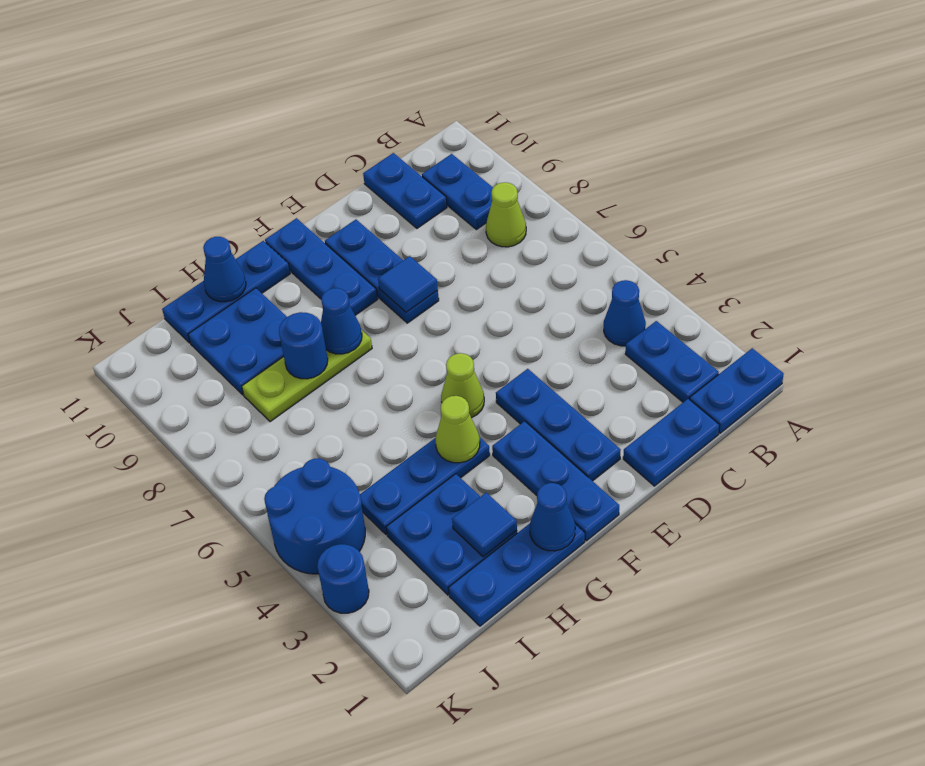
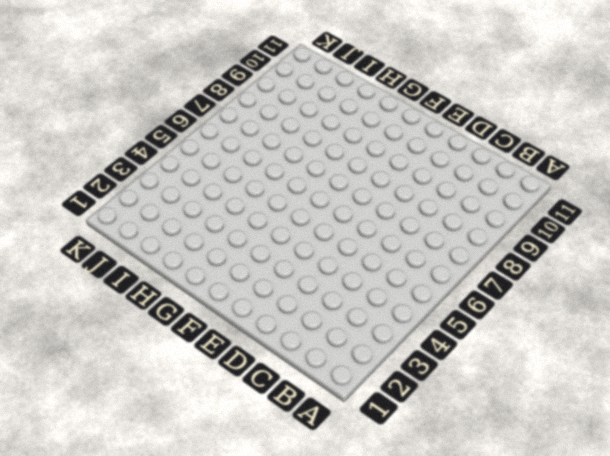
none -> blue plate A1:B1 level 1
none -> blue plate B2:B3 level 1
none -> blue cone B4 level 1

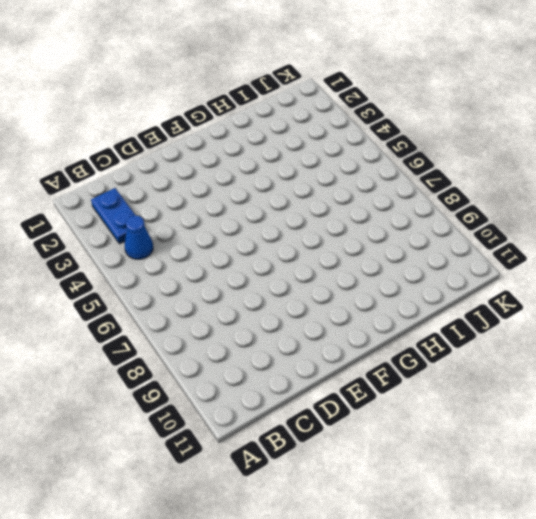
none -> blue plate A1:B1 level 1
none -> lime cone B8 level 1
none -> blue plate B9:B10 level 1

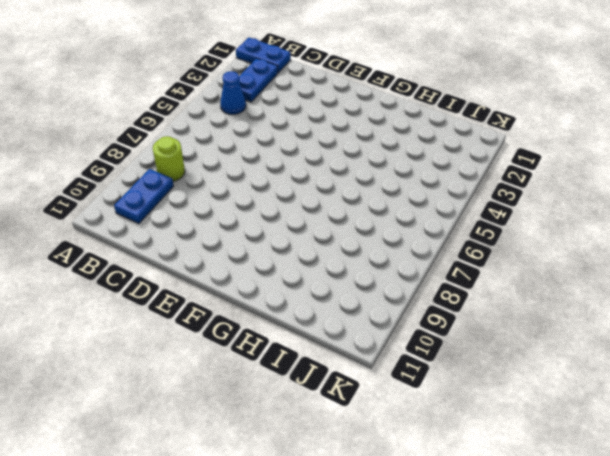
lime round brick B8 level 1 -> lime cone B8 level 1
none -> blue plate C1:D1 level 1
none -> blue plate C10:C11 level 1
none -> blue plate E2:E4 level 1

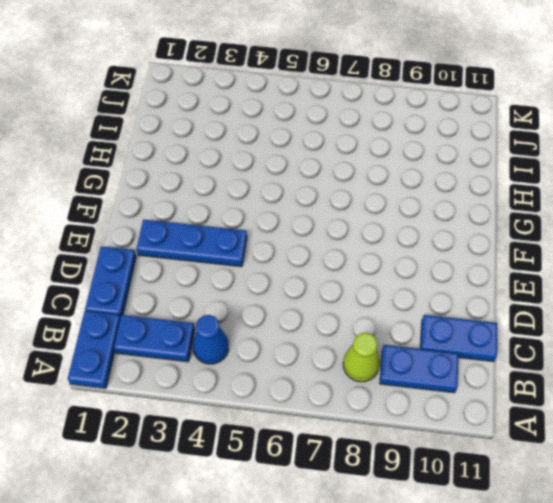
none -> blue plate E8:E10 level 1
none -> blue plate F1:F3 level 1
none -> lime cone F5 level 1

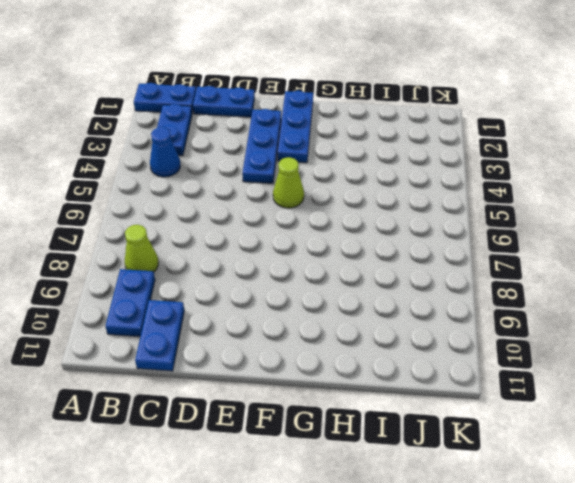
none -> blue plate E8:E10 level 1
none -> blue plate F9:F11 level 1
none -> blue plate G1:I1 level 1

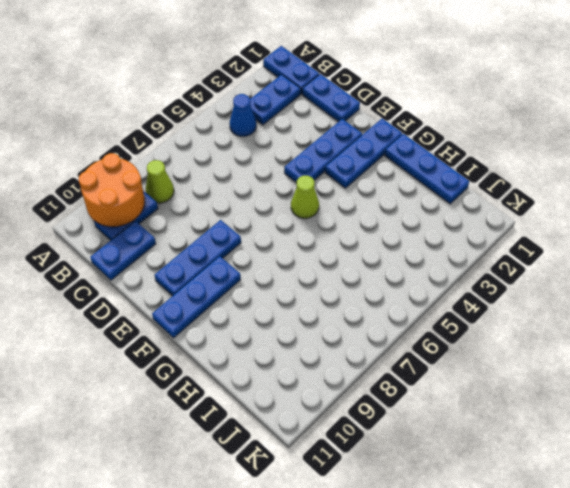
orange round brick A9:B10 level 2 -> none
none -> blue plate G4:I4 level 1
none -> lime plate G8:I8 level 1
none -> blue plate G11:I11 level 1

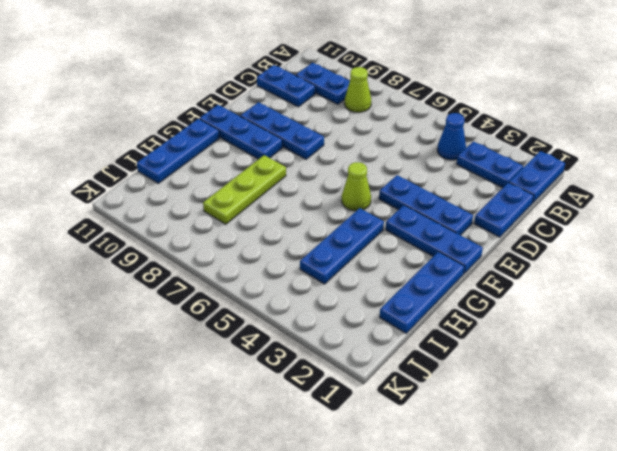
none -> blue plate H2:I3 level 1
none -> blue plate H9:I10 level 1
none -> blue round brick J4:K5 level 1

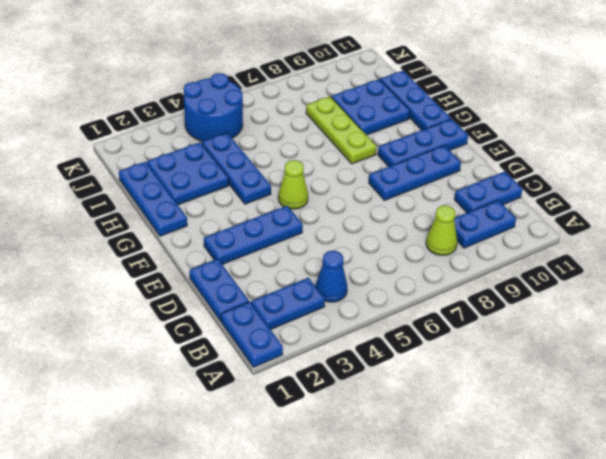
none -> blue plate F1:F3 level 1
none -> blue round brick K3 level 1
none -> blue tile E8 level 2

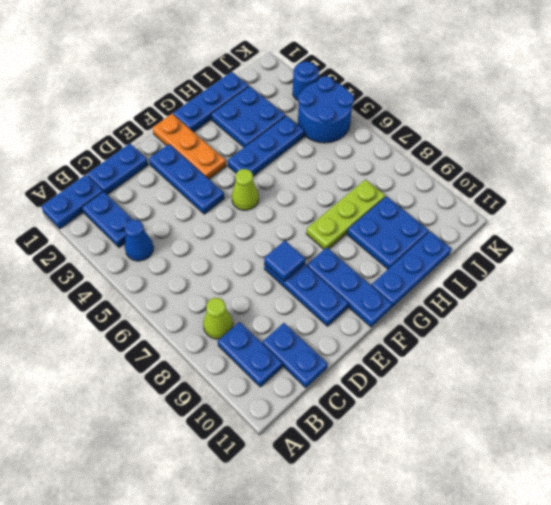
orange plate F1:F3 level 1 -> blue plate F1:F3 level 1
none -> blue cone G1 level 2
none -> lime cone G4 level 2
none -> blue cone G8 level 2

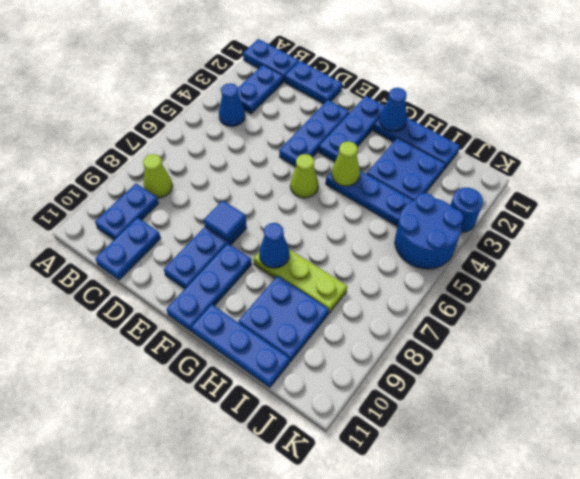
none -> blue tile H2 level 2
none -> blue round brick H8 level 2
none -> blue cone H11 level 2

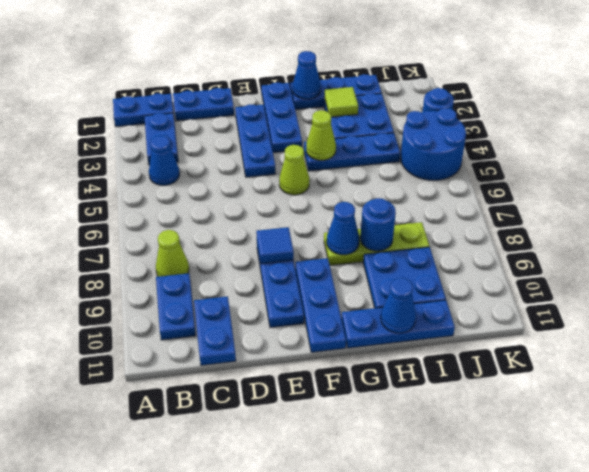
lime tile H2 level 2 -> blue tile H2 level 2

